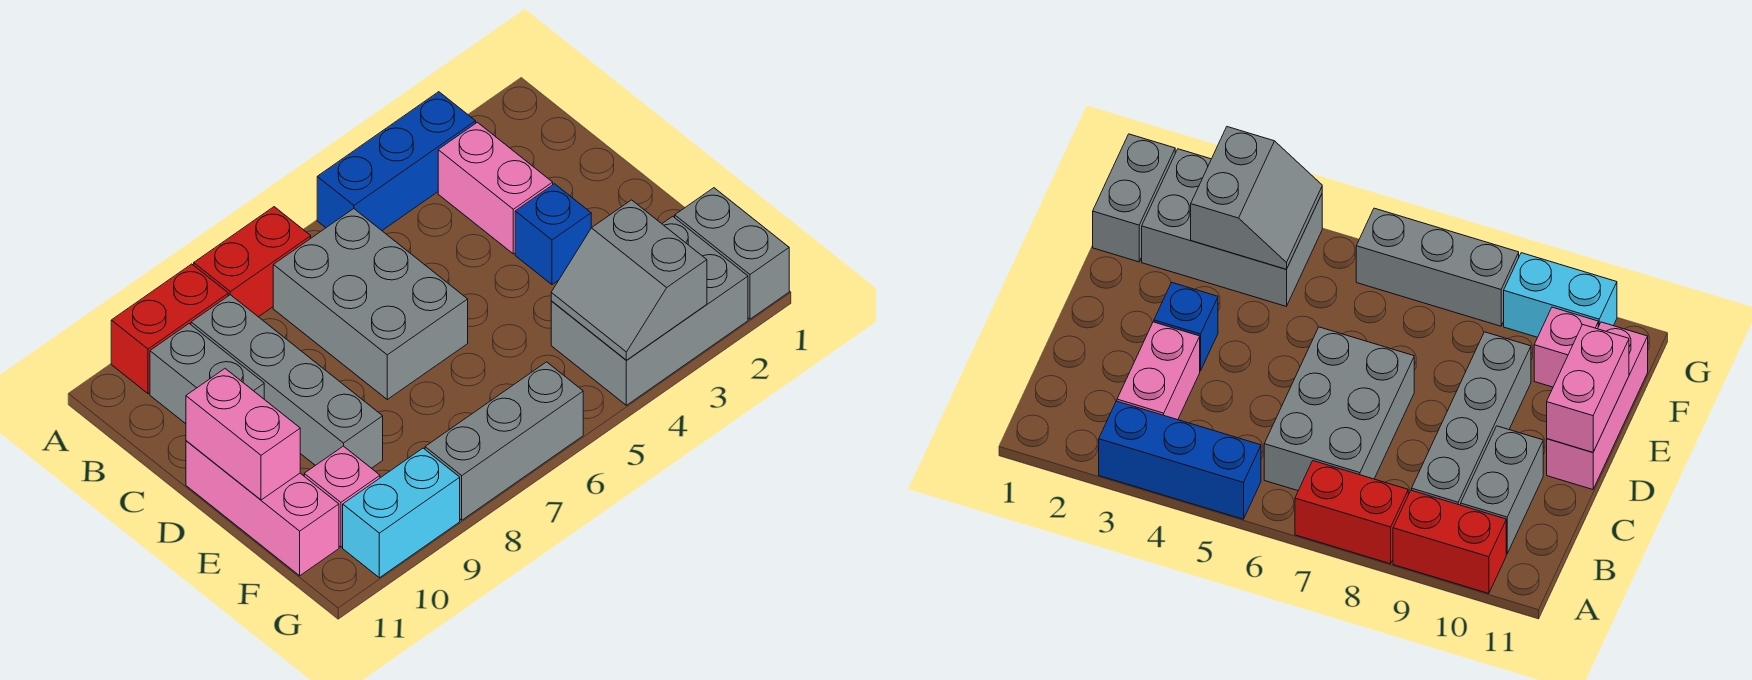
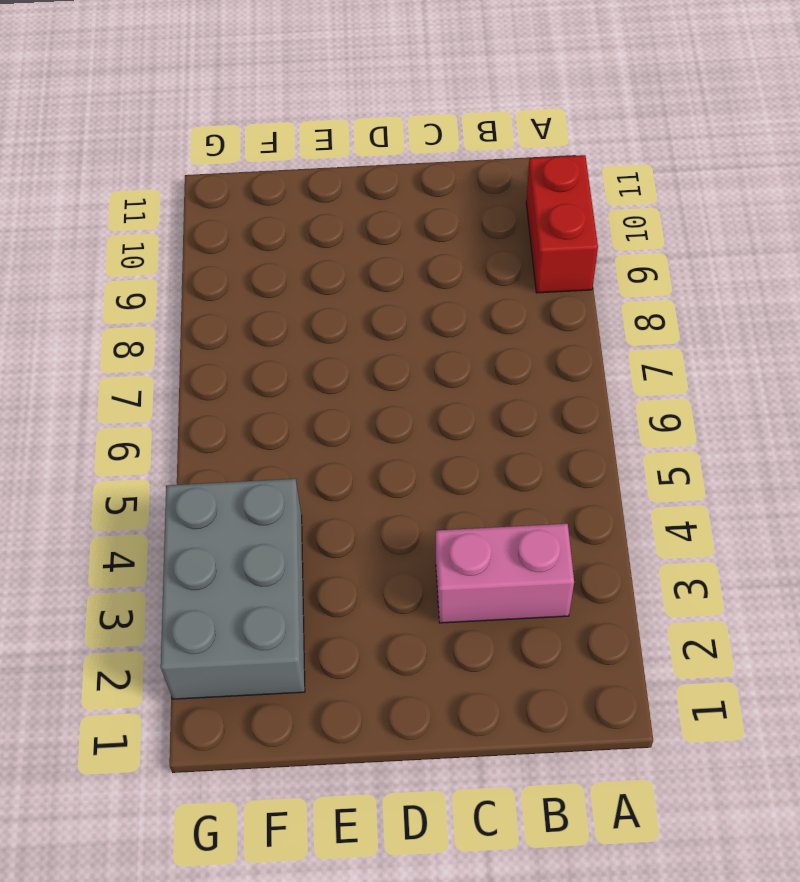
none -> blue brick A3:A5 level 1
none -> red brick A7:A8 level 1
none -> grey brick B6:D7 level 1

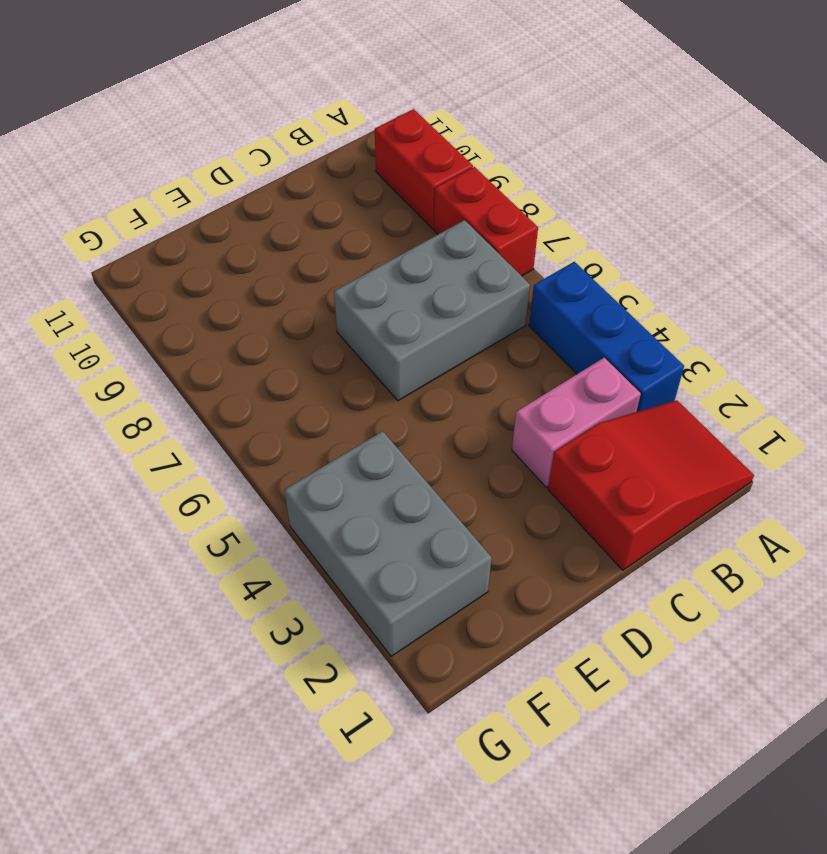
red slope A1:C2 level 1 top C -> none
none -> grey brick B9:E9 level 1
none -> grey brick B10:C10 level 1
none -> blue brick D3 level 1

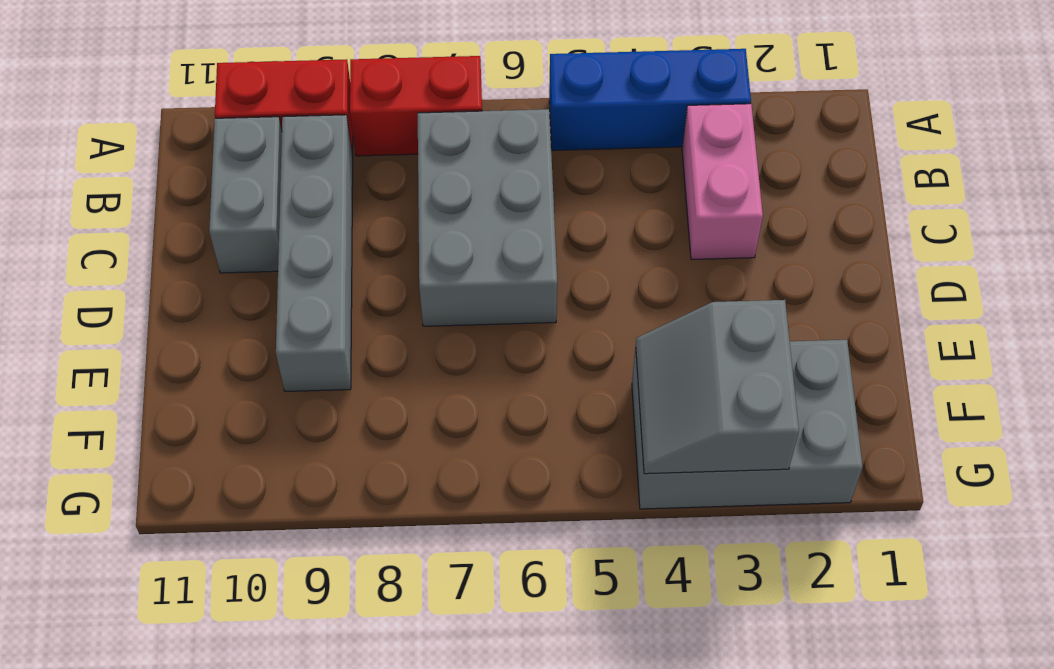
none -> blue brick D3 level 1
none -> pink brick D11:F11 level 1
none -> grey brick F1:G1 level 1

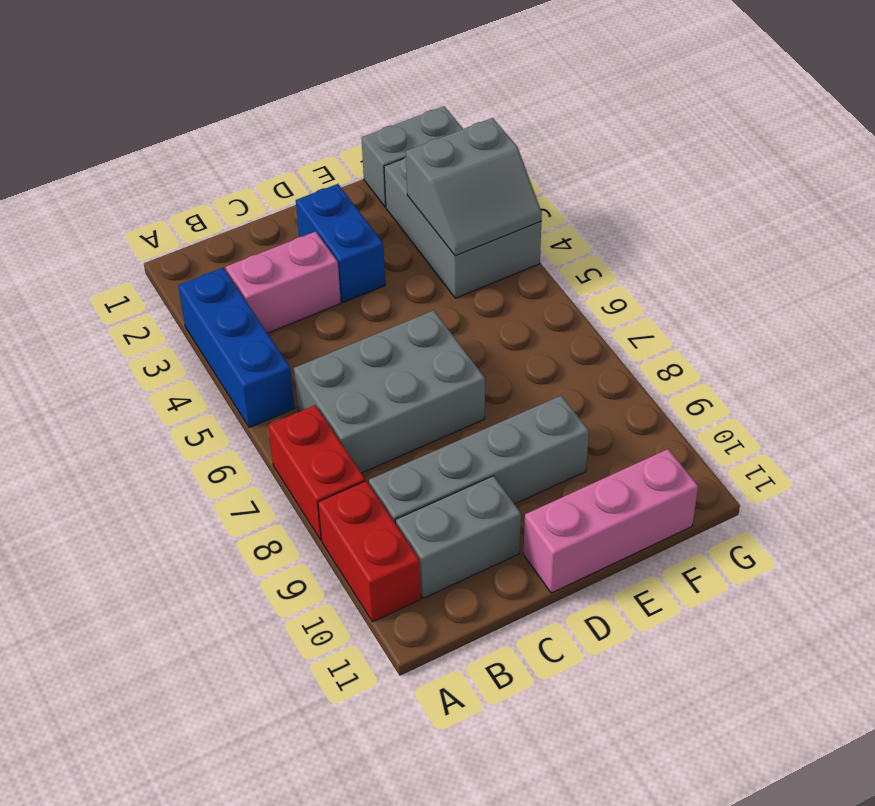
blue brick D2:D3 level 1 -> blue brick D3 level 1
none -> pink brick F10 level 1
none -> grey brick G6:G8 level 1
none -> cyan brick G9:G10 level 1

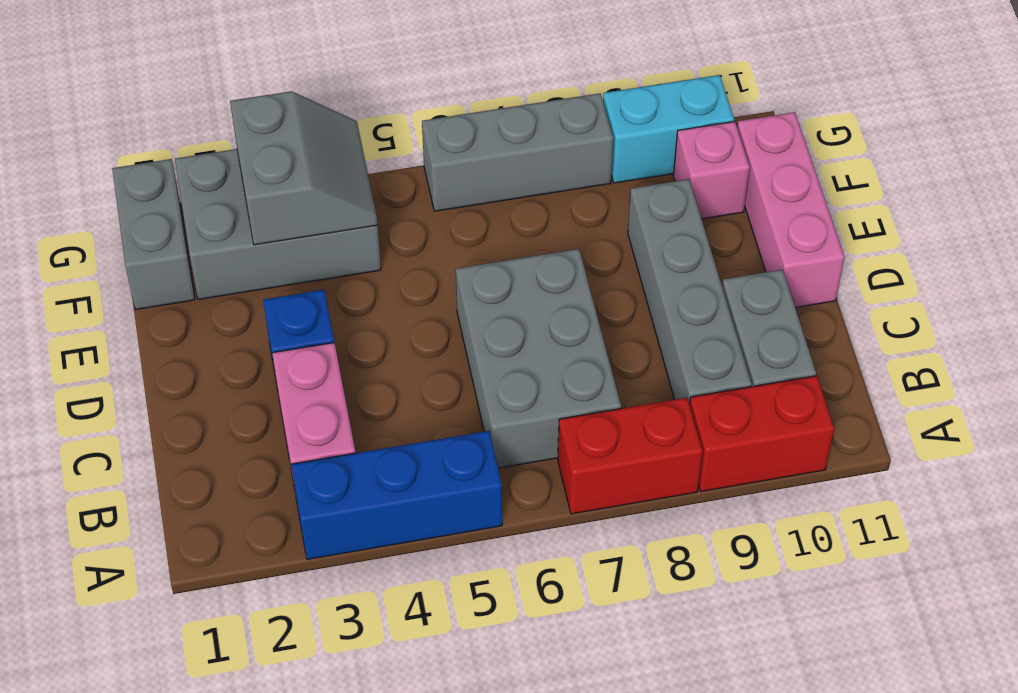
none -> pink brick D11:E11 level 2

